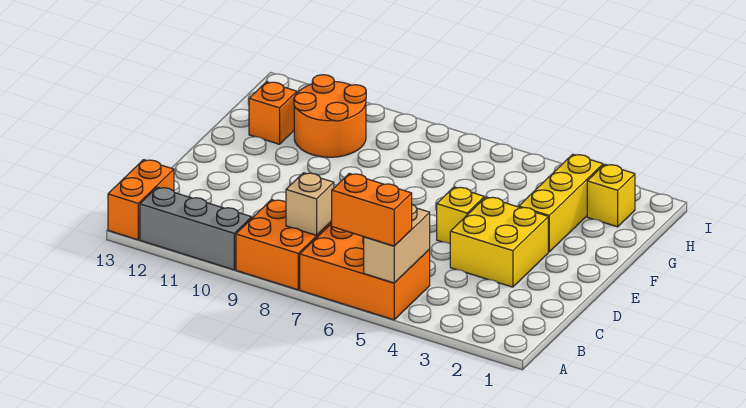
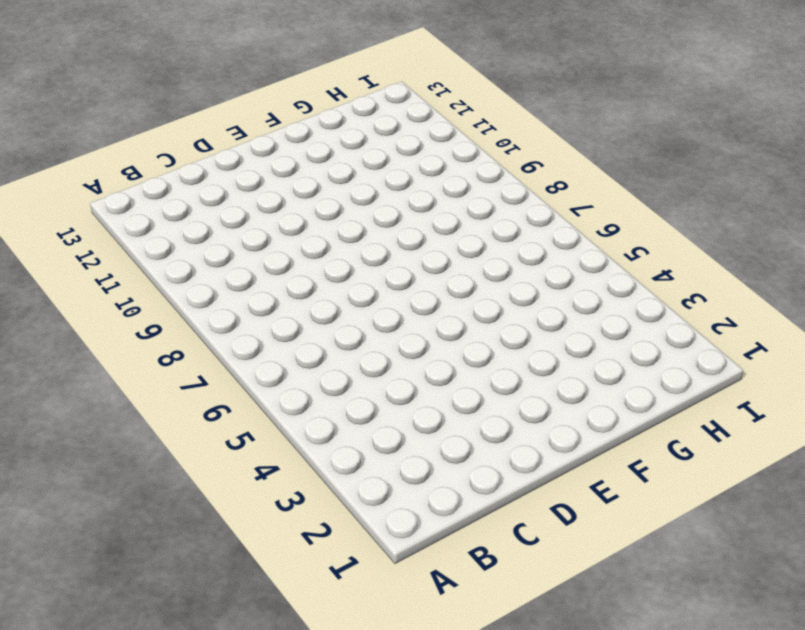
none -> orange brick A5:B7 level 1
none -> orange brick A8:B9 level 1
none -> grey brick A10:A12 level 1

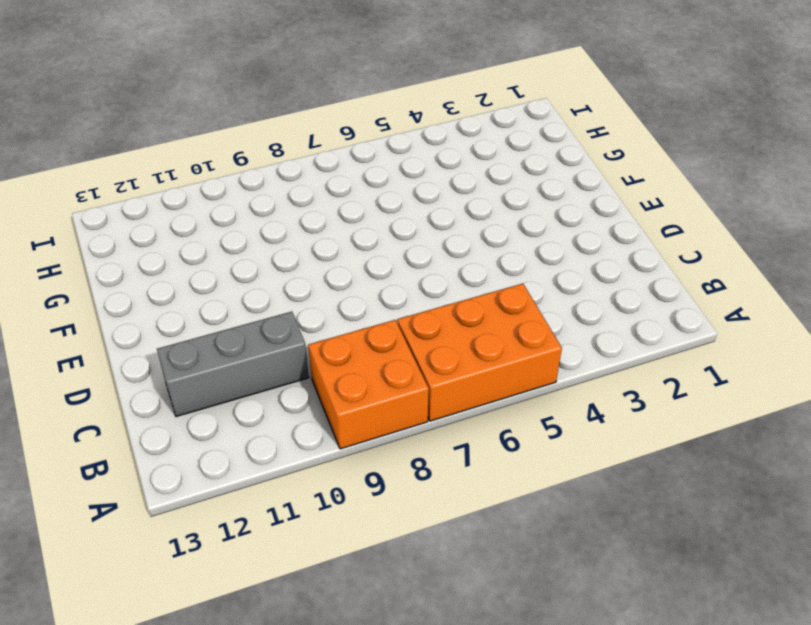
grey brick C10:C12 level 1 -> grey brick A10:A12 level 1
none -> orange brick A13:B13 level 1
none -> yellow brick D3:E4 level 1
none -> yellow brick E5 level 1

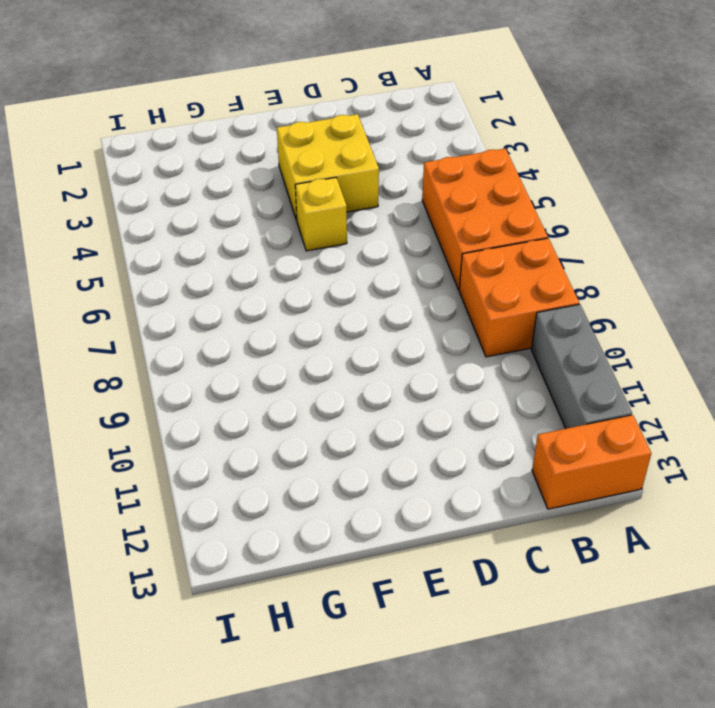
none -> yellow brick F3:H3 level 1
none -> orange round brick G10:H11 level 1
none -> orange brick G12 level 1

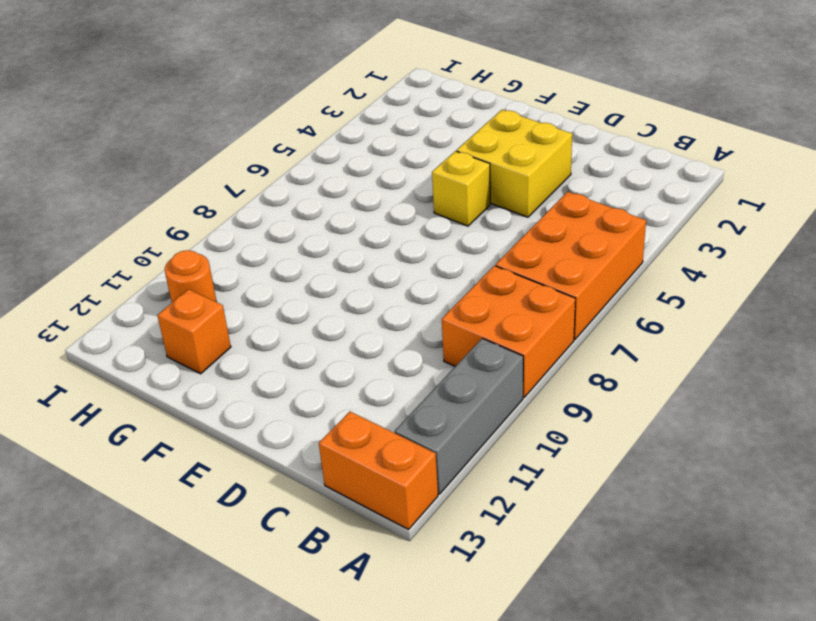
orange round brick H11 level 1 -> orange round brick G10:H11 level 1
none -> yellow brick F3:H3 level 1
none -> yellow brick H2 level 1
none -> tan brick A5:B5 level 2

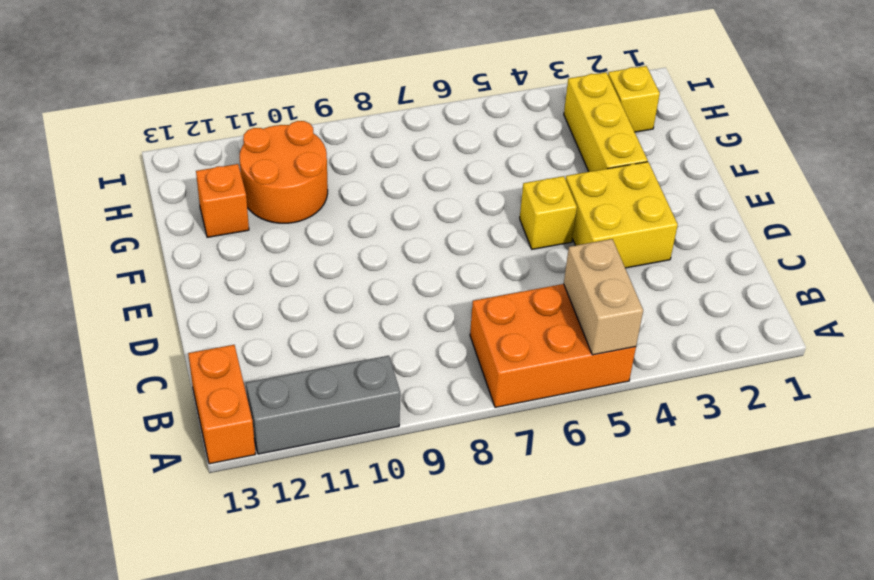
none -> orange brick A8:B9 level 1
none -> tan brick B8 level 2
none -> orange brick A5:A6 level 3

